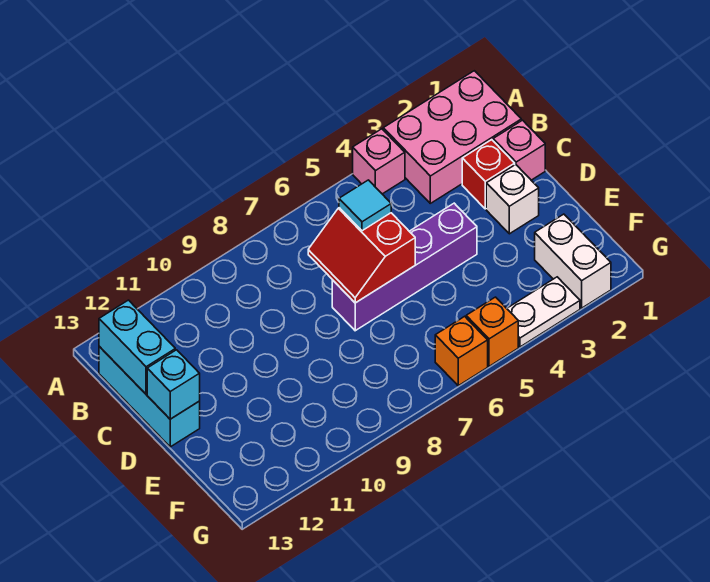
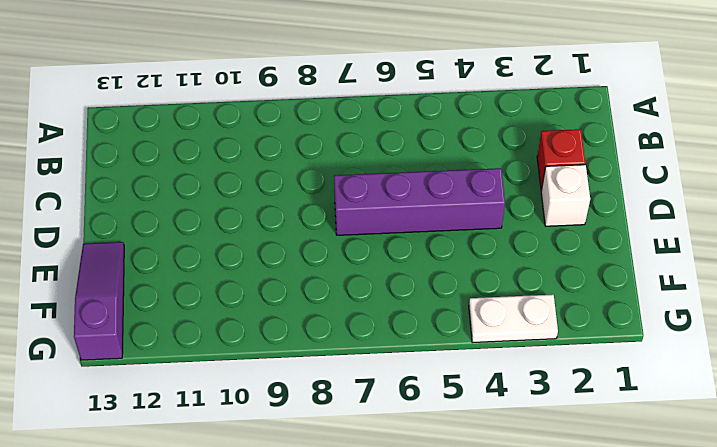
purple slope E13:G13 level 1 top G -> none
none -> pink brick A1:B3 level 1
none -> pink brick A4 level 1
none -> cyan brick B13:D13 level 1

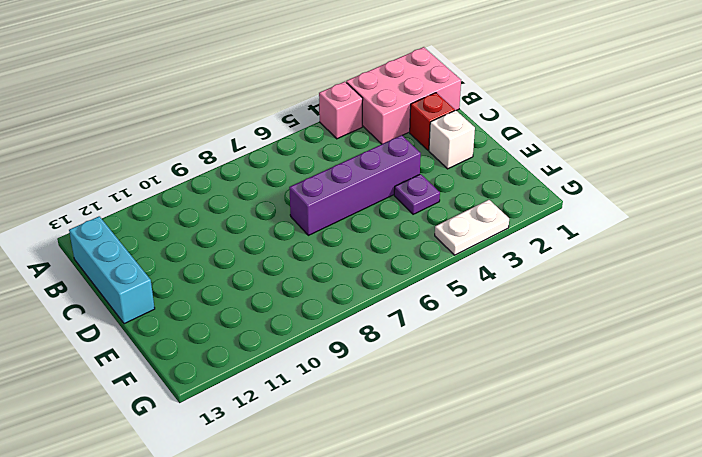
purple plate E4 level 1 -> none
none -> pink brick C1 level 1
none -> white brick F2:G2 level 1
none -> orange brick G5 level 1

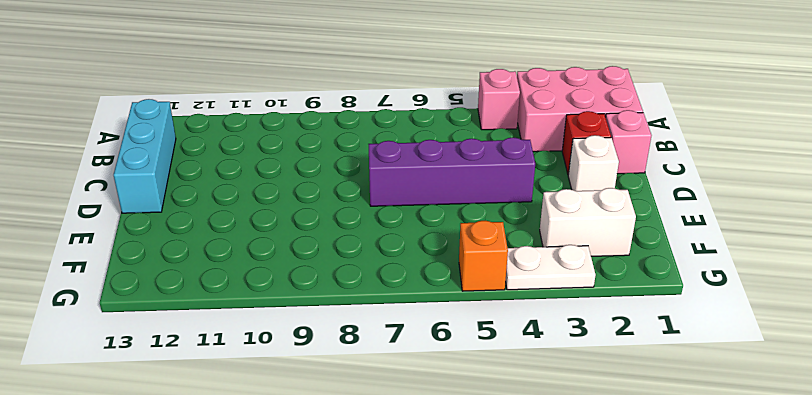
white brick F2:F3 level 1 -> white brick F2:G2 level 1
none -> orange brick G6 level 1
none -> cyan brick B13:C13 level 2
none -> red slope C6:D7 level 2 top 6

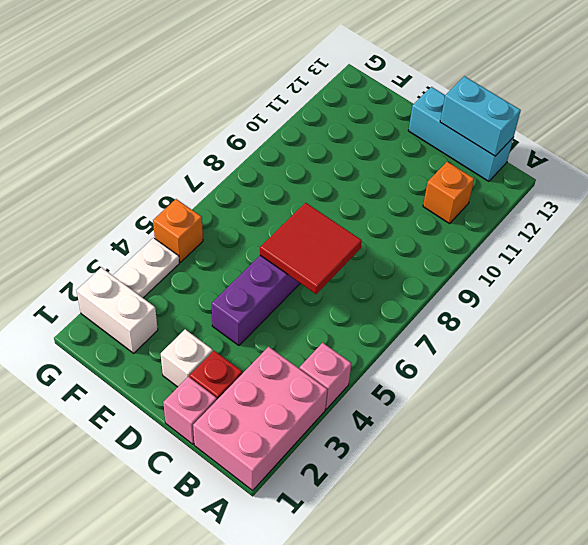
orange brick B11 level 1 -> orange brick G6 level 1
red tile C6:D7 level 2 -> red slope C6:D7 level 2 top 6
none -> cyan brick D13 level 2
none -> cyan tile C6 level 3

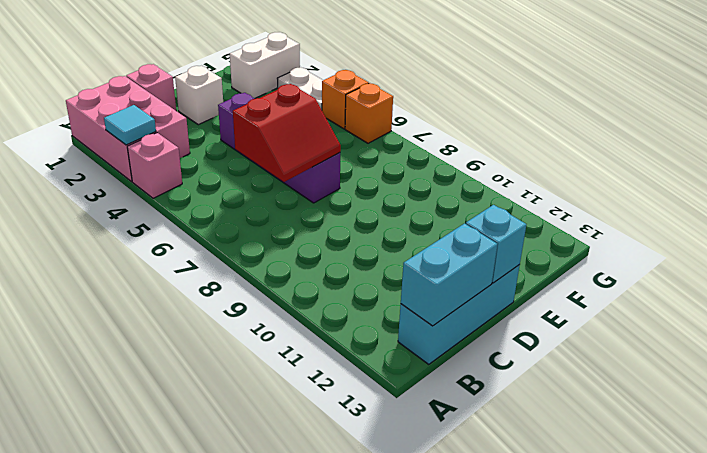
cyan tile A3 level 2 -> cyan tile C6 level 3
none -> red brick C2 level 1

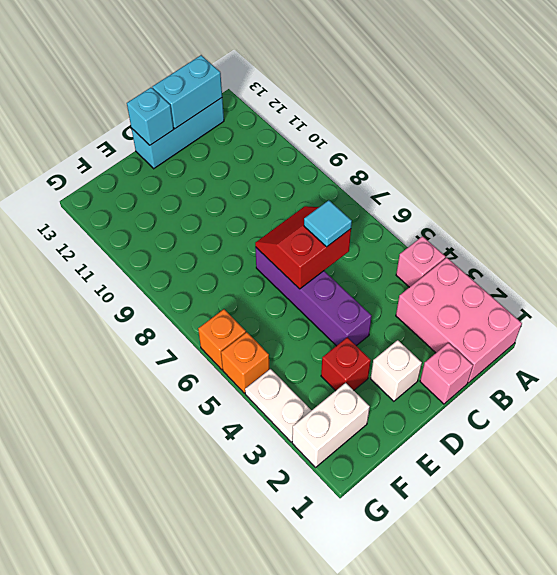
red brick E3 level 1 -> red brick C2 level 1

